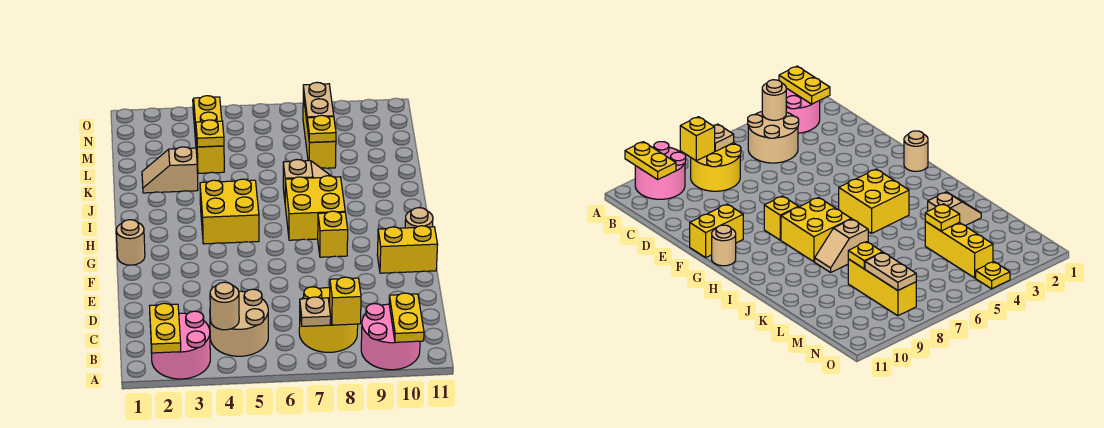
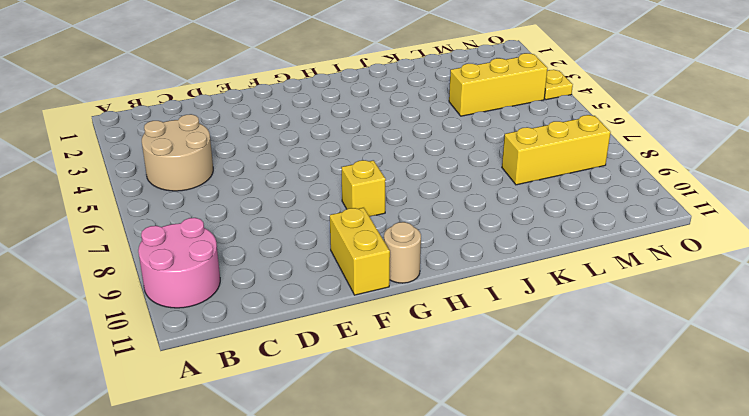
none -> pink round brick A2:B3 level 1
none -> yellow round brick B7:C8 level 1
none -> tan round brick G1 level 1

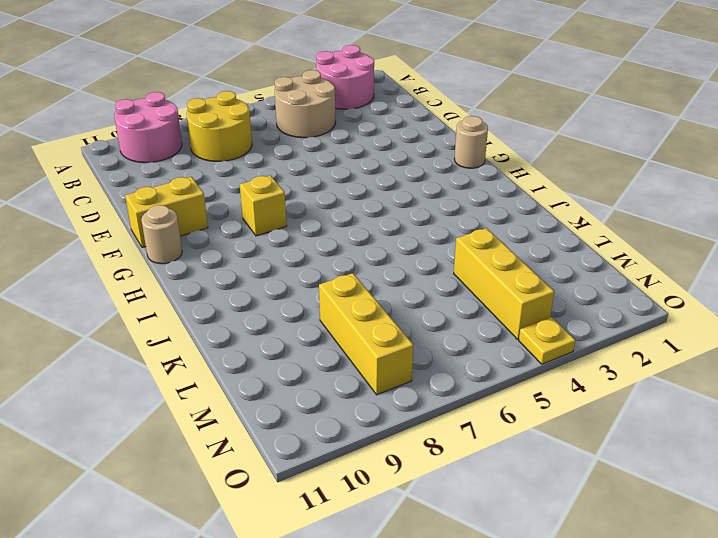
none -> yellow brick H4:I5 level 1
none -> yellow brick H7:I8 level 1
none -> tan slope J7:J8 level 1 top 7

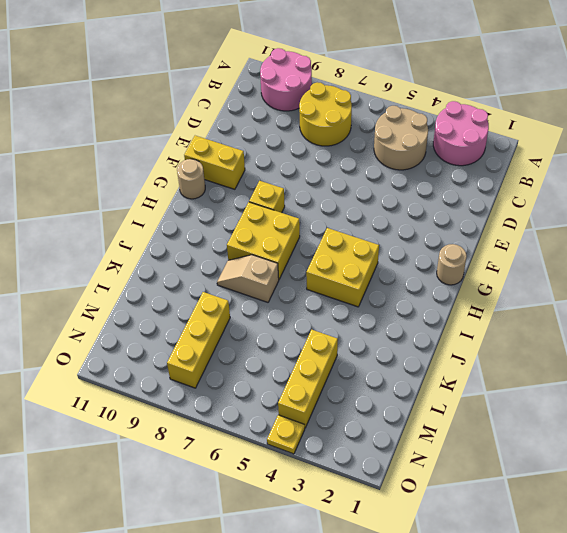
none -> tan slope K2:K3 level 1 top 3
none -> yellow plate A2:B2 level 2
none -> yellow plate A10:B10 level 2

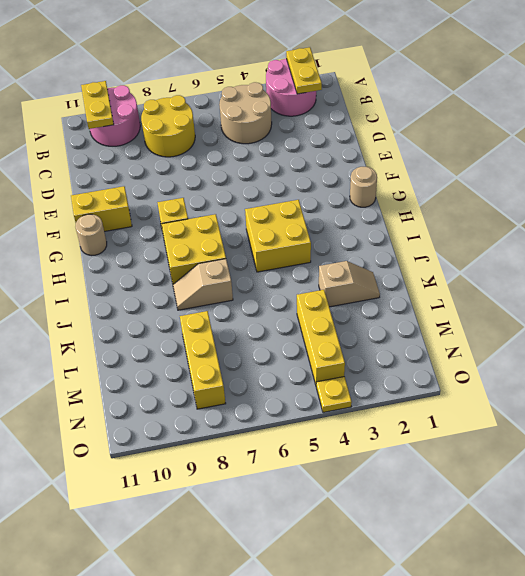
none -> tan round brick B4 level 2
none -> tan plate B7 level 2
none -> yellow brick B8 level 2

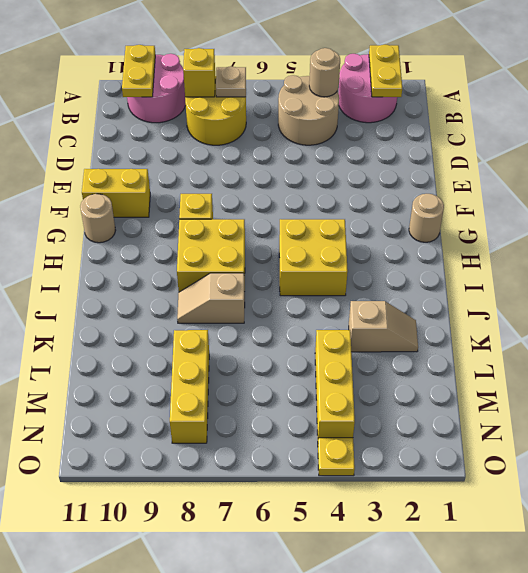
none -> yellow plate L4 level 2
none -> yellow plate L8 level 2
none -> tan plate M8:N8 level 2

